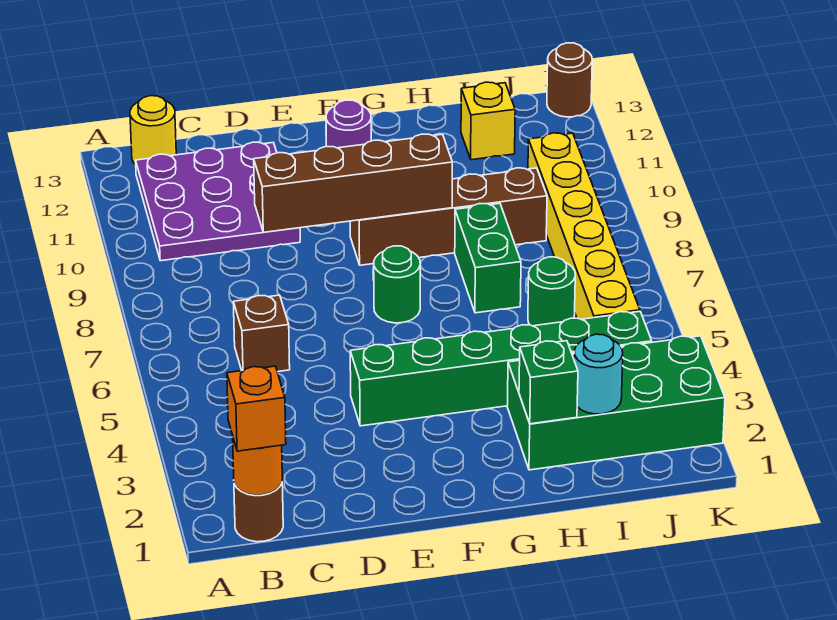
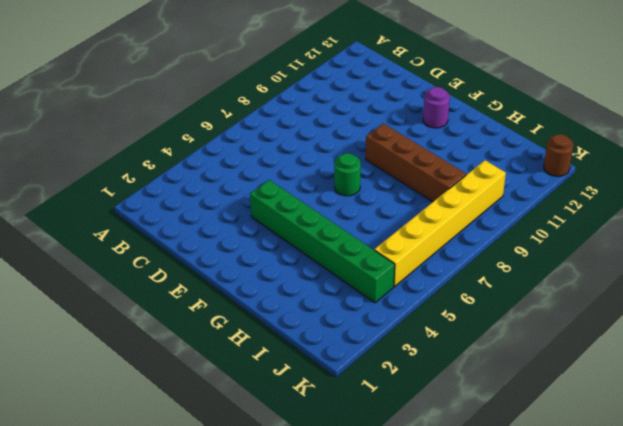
none -> brown round brick B1 level 1
none -> purple plate B10:D12 level 1
none -> yellow round brick B13 level 1

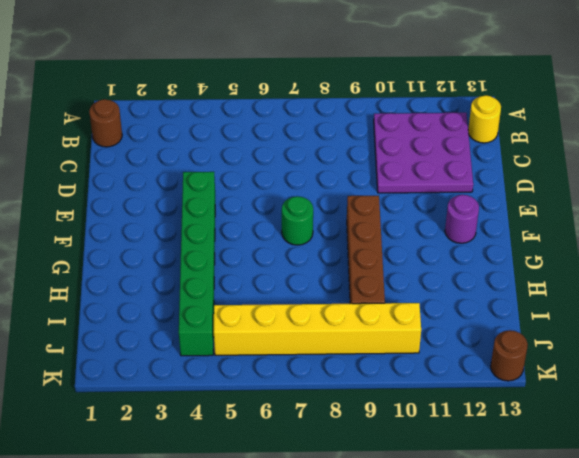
none -> brown brick C6 level 1
none -> green brick H2:K3 level 1
none -> green brick H7:H8 level 1

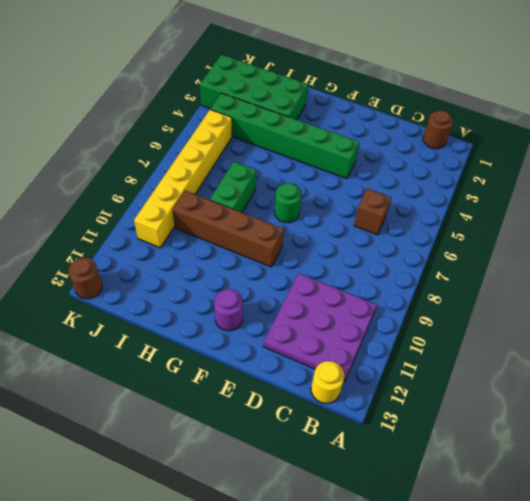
none -> green round brick I6 level 1
none -> yellow brick I12 level 1
none -> orange round brick B1 level 2

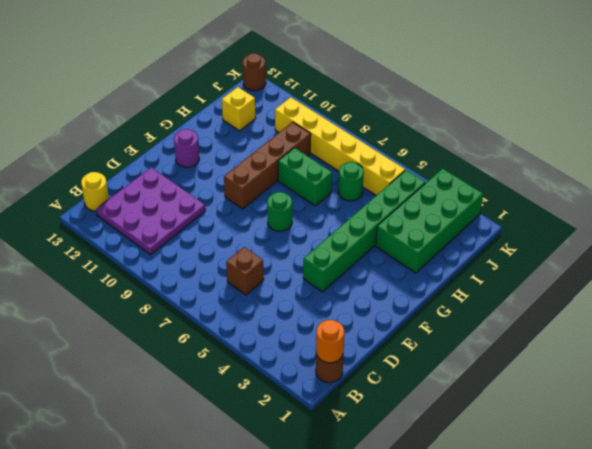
none -> brown brick D9:G9 level 2
none -> green brick H2 level 2
none -> cyan round brick I2 level 2

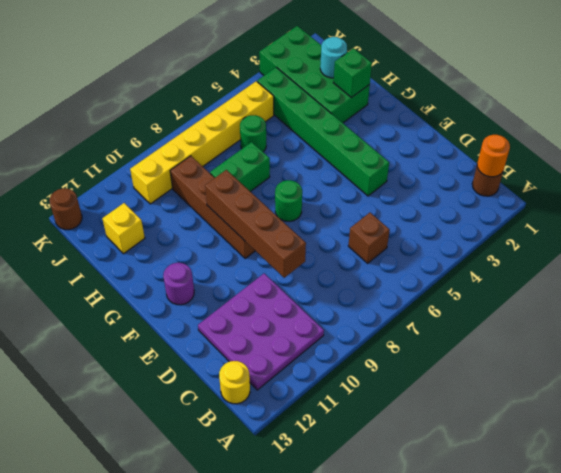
none -> orange brick B1 level 3

